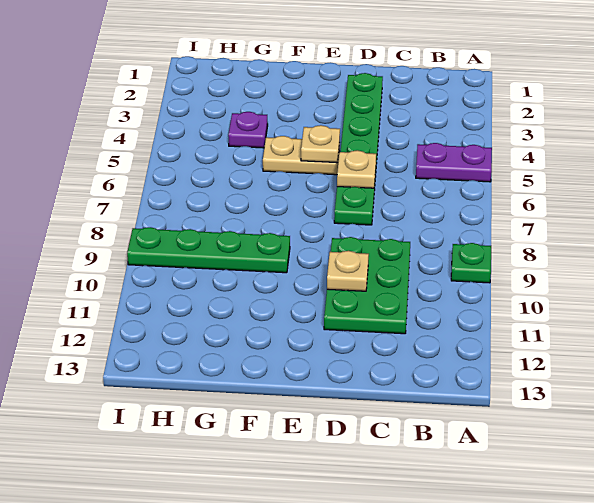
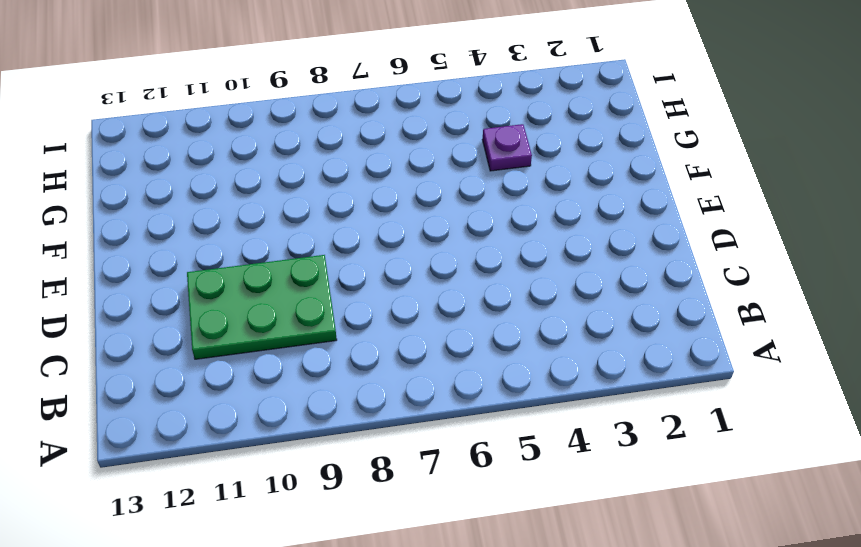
none -> purple plate A5:B5 level 1
none -> green plate A9 level 1

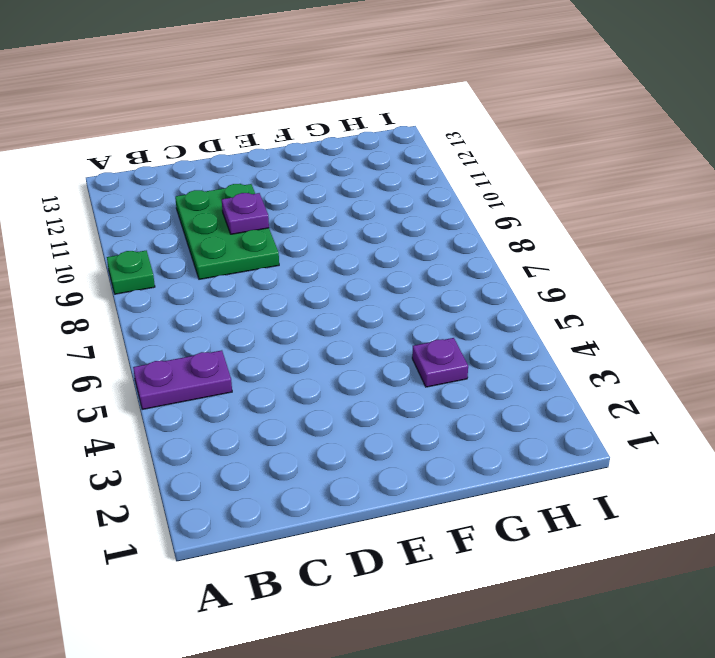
purple plate D10 level 2 -> tan plate D10 level 2
none -> green plate D2:D7 level 1
none -> tan plate E5:F5 level 1

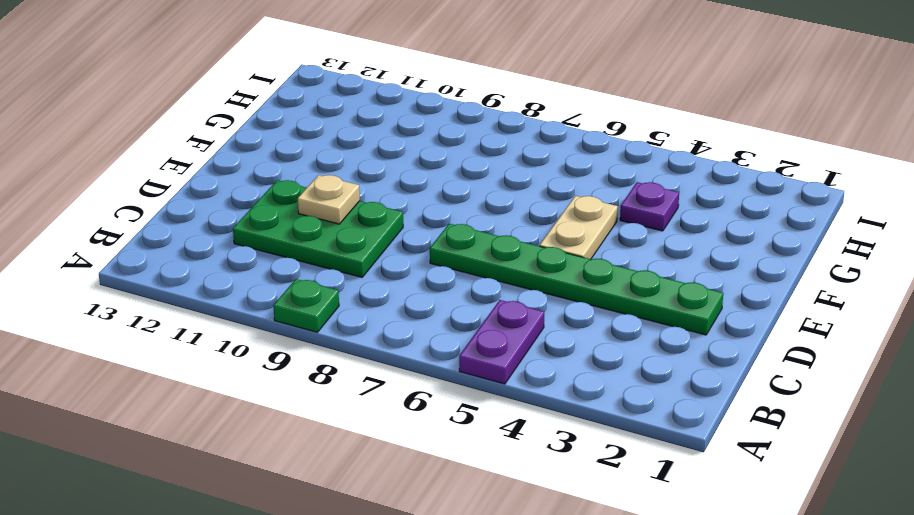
none -> green plate F9:I9 level 1
none -> tan plate D6 level 2

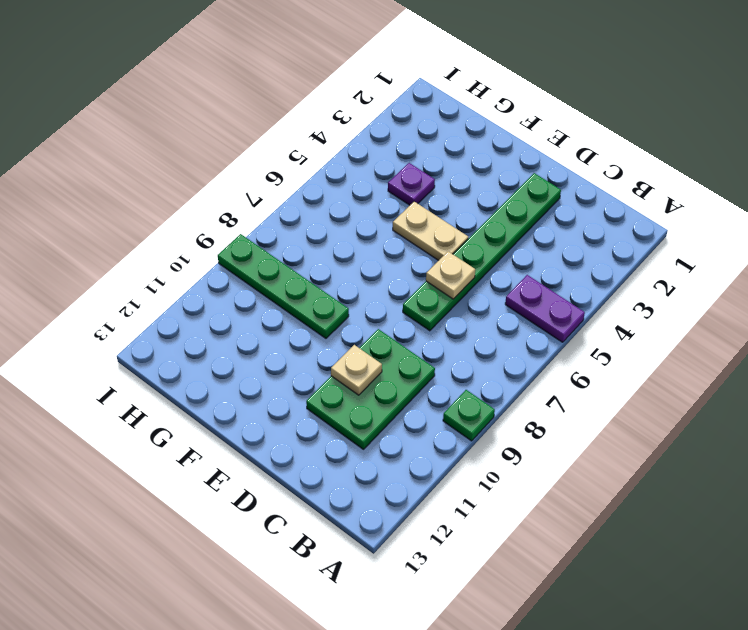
none -> tan plate E5 level 2

